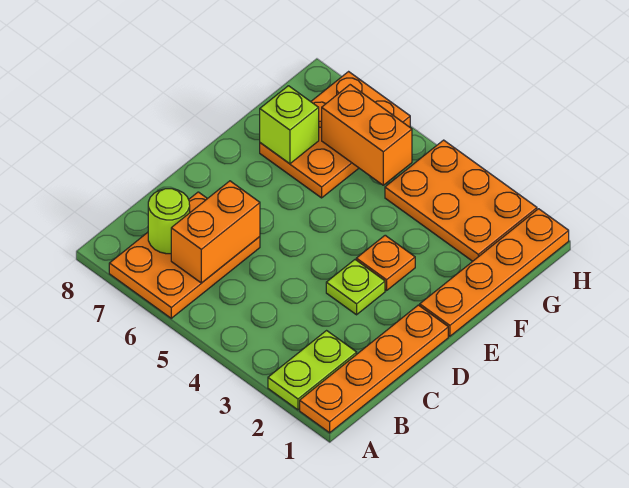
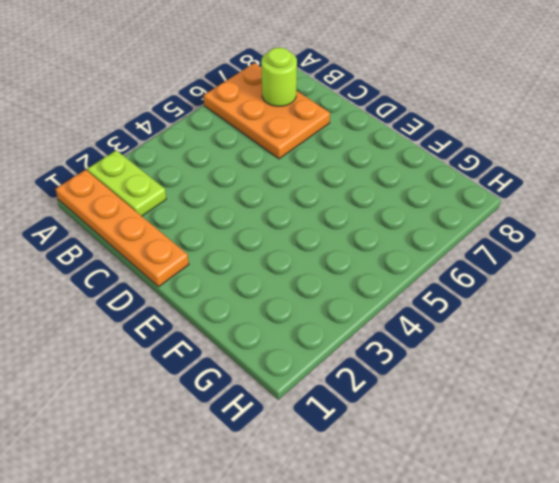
none -> lime plate D3 level 1
none -> orange plate E1:H1 level 1
none -> orange plate E3 level 1

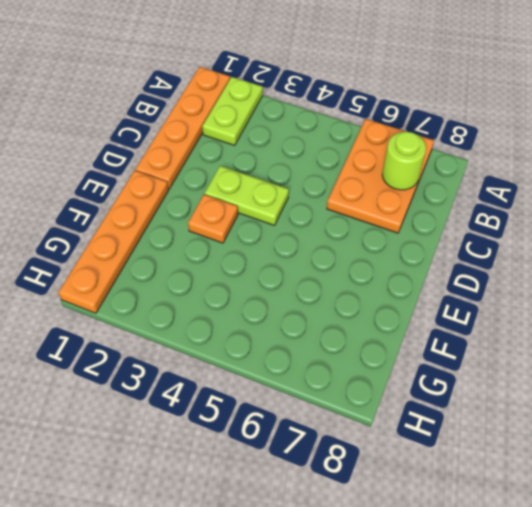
lime plate D3:D4 level 1 -> lime plate D3 level 1
none -> orange plate F6:H7 level 1
none -> orange plate G2:H4 level 1
none -> orange brick B6:C6 level 2

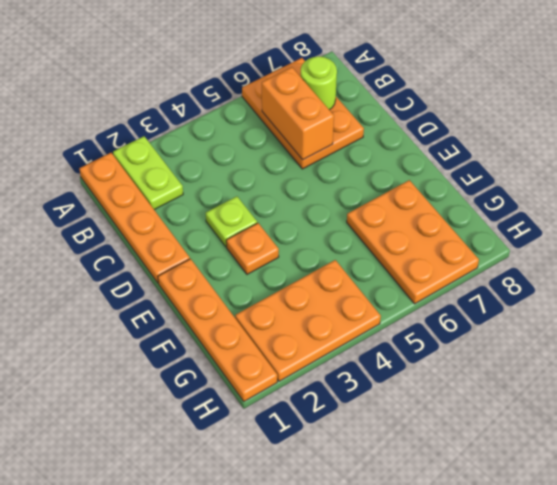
none -> lime brick F7 level 2
none -> orange brick G5:G6 level 2

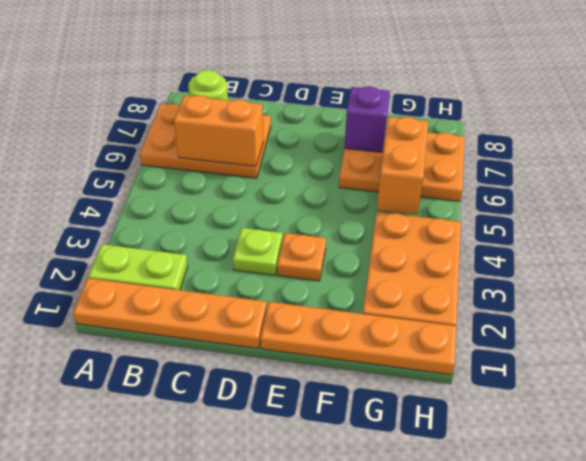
purple brick F7 level 2 -> lime brick F7 level 2

